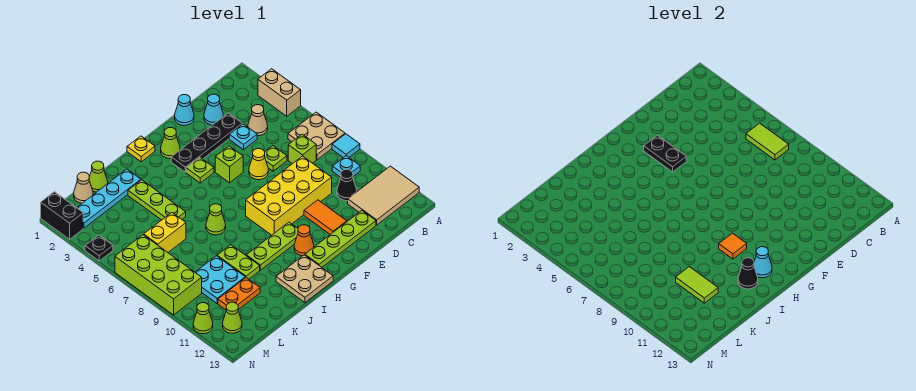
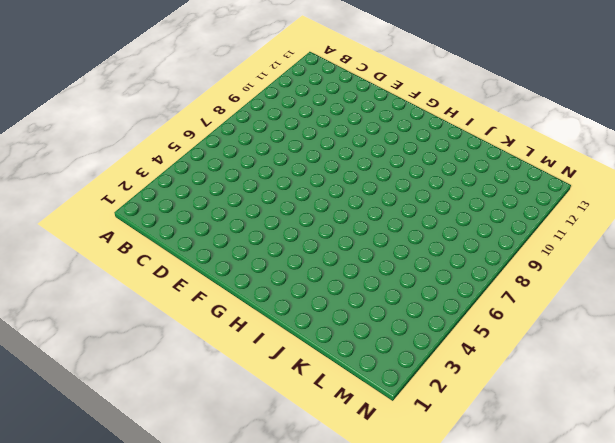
none -> tan brick A3:A4 level 1
none -> tan plate A6:B7 level 1
none -> cyan tile A8 level 1
none -> tan tile A11:C12 level 1

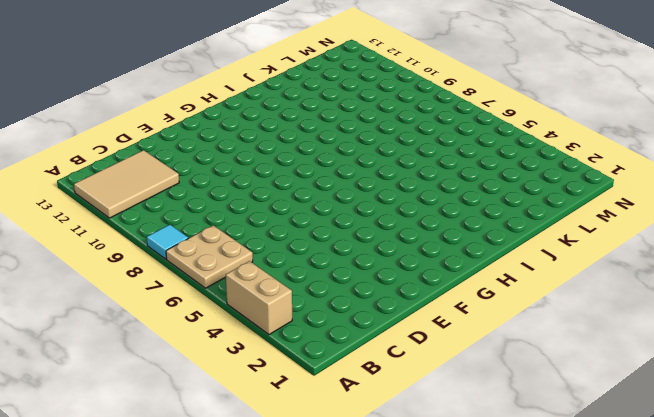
none -> cyan plate B9 level 1
none -> tan cone C4 level 1
none -> lime brick C7 level 1
none -> black cone C10 level 1

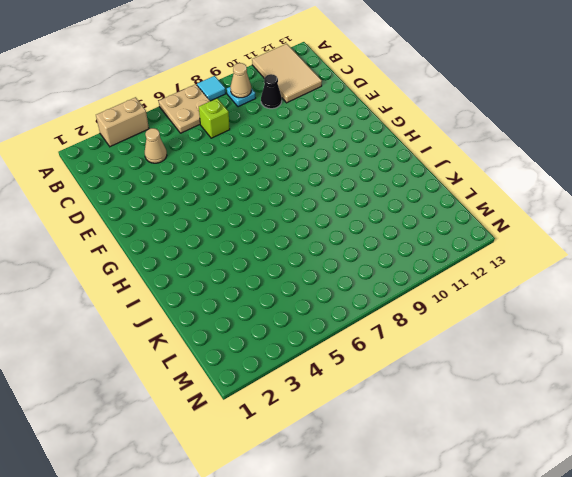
tan cone B9 level 2 -> tan cone L1 level 1
none -> cyan cone D2 level 1
none -> black plate D3:G3 level 1
none -> cyan plate D4 level 1
none -> lime plate D6 level 1

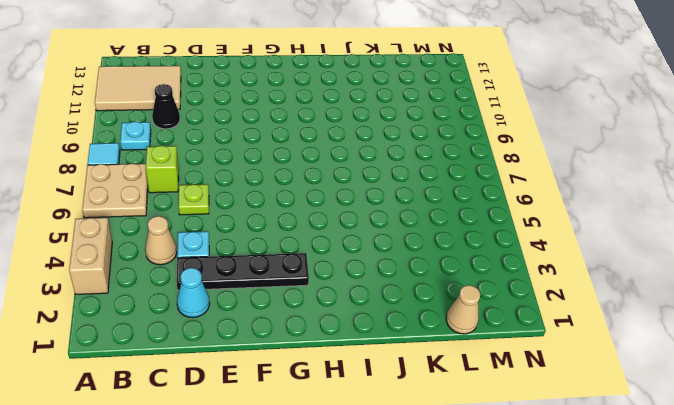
none -> yellow brick D8:G9 level 1
none -> lime plate D12:G12 level 1
none -> cyan cone E1 level 1
none -> yellow cone E6 level 1

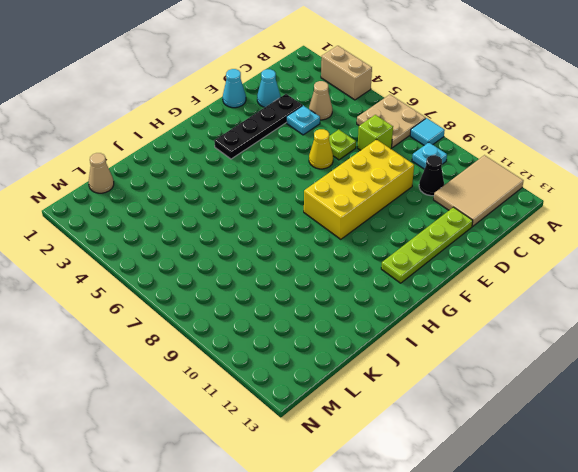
none -> orange tile E10:E11 level 1
none -> lime brick F5 level 1
none -> lime cone G2 level 1
none -> lime plate G4 level 1

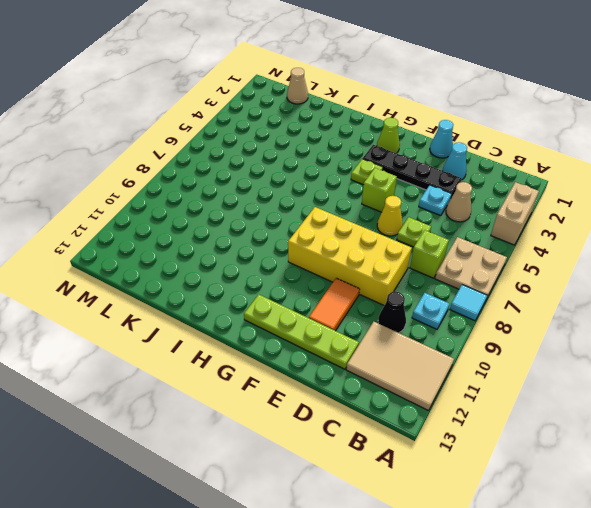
none -> lime plate G10:I10 level 1
none -> orange cone G11 level 1
none -> yellow plate H1 level 1
none -> tan plate H12:I13 level 1

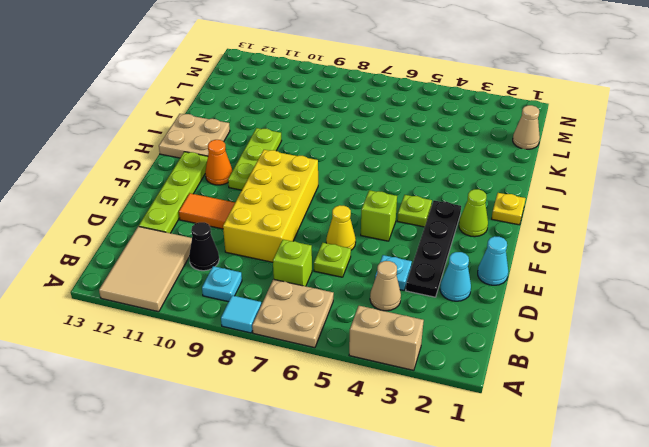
none -> lime cone I7 level 1
none -> cyan plate J2:M2 level 1
none -> lime plate J3:J5 level 1
none -> lime plate J9:J10 level 1

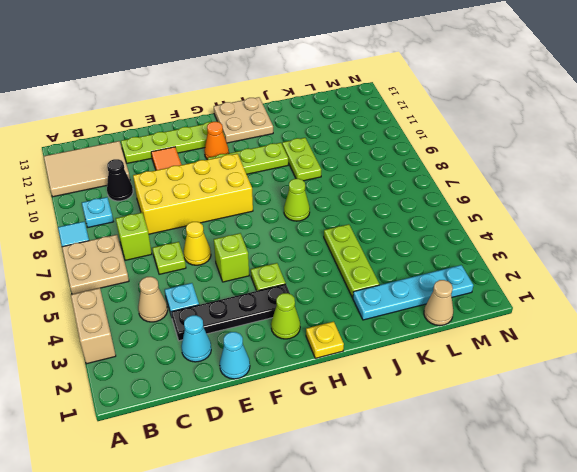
none -> lime cone K1 level 1
none -> yellow brick K6:L6 level 1
none -> cyan plate K9:L10 level 1
none -> orange plate K11:L11 level 1

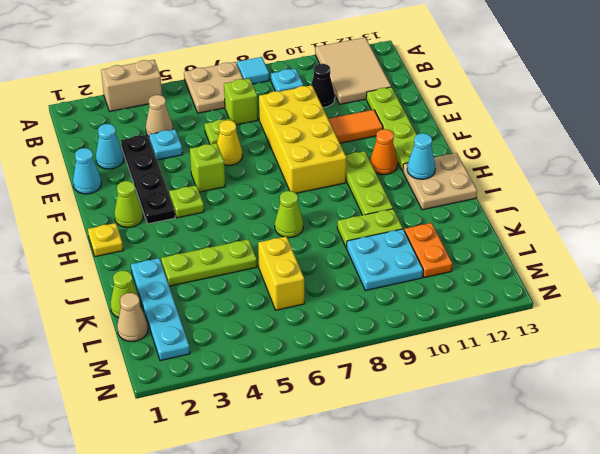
none -> lime brick M6:N9 level 1
none -> lime cone M12 level 1
none -> black brick N1:N2 level 1
none -> black plate N4 level 1

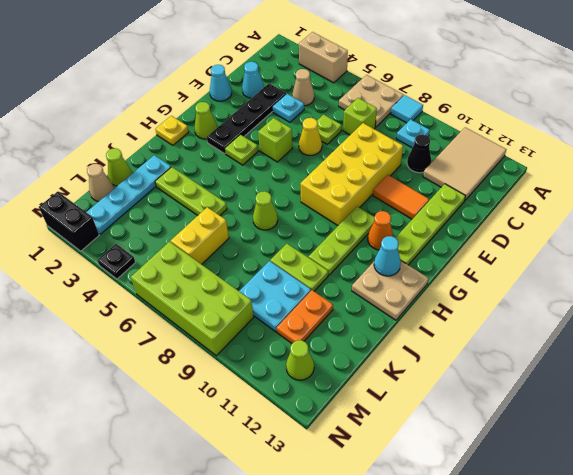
none -> lime cone N11 level 1
none -> lime tile B6:B7 level 2
none -> black plate F3:F4 level 2
none -> orange tile H10 level 2

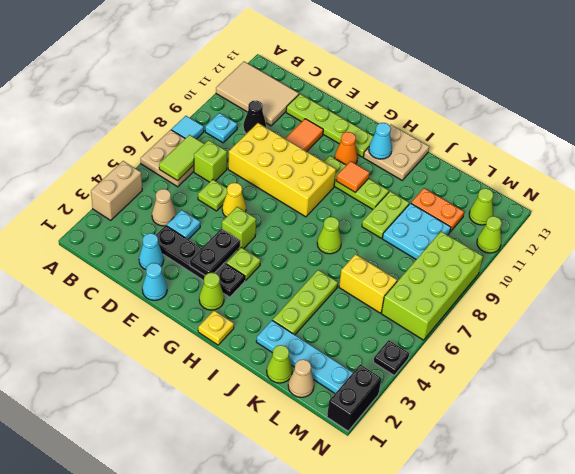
none -> black cone I12 level 2
none -> lime tile K10:K11 level 2

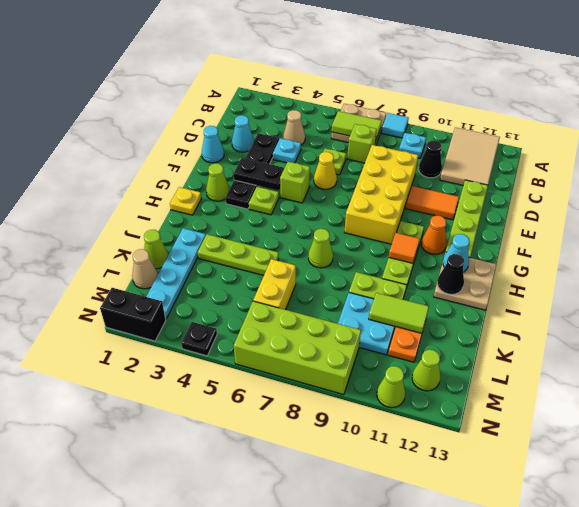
none -> tan brick A3:A4 level 1

